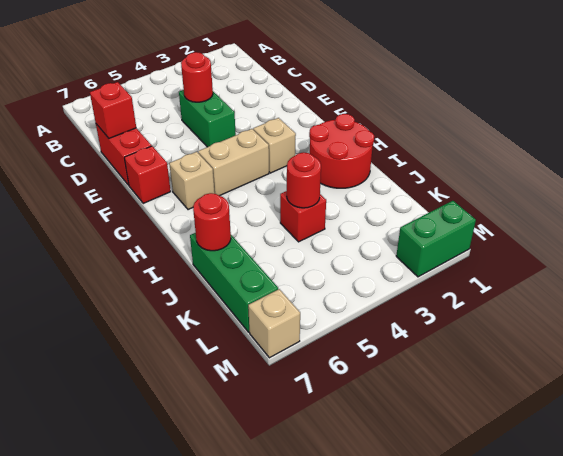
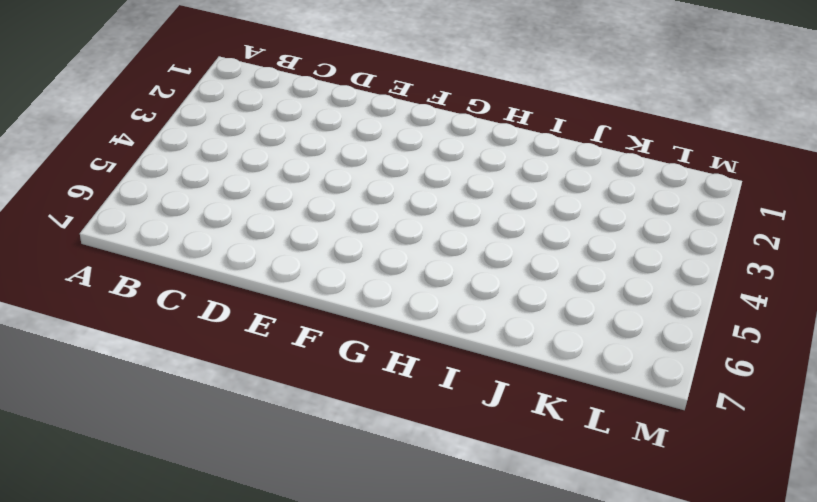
none -> green brick D4:E4 level 1
none -> red brick D7:E7 level 1
none -> red brick F7 level 1

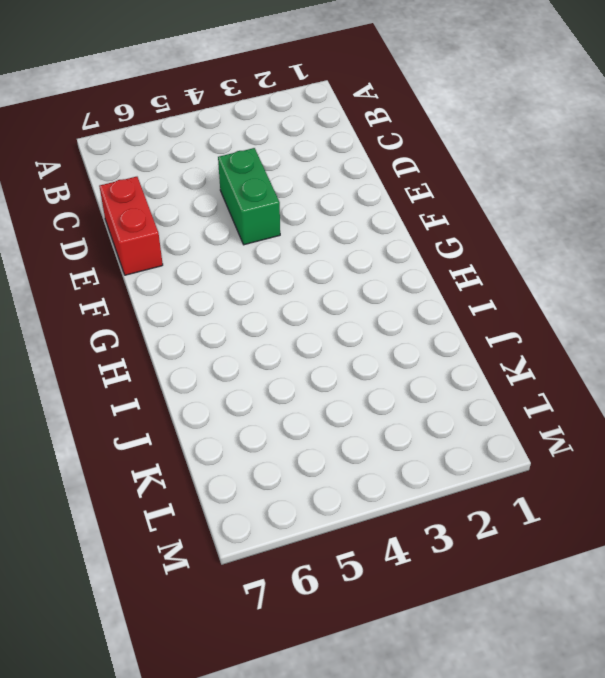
none -> red brick F7 level 1
none -> tan brick G3 level 1
none -> tan brick G4:G5 level 1

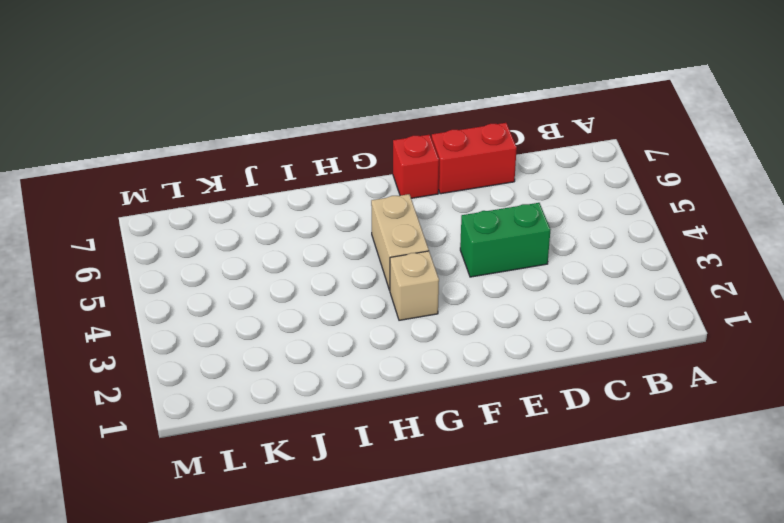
none -> tan brick G6 level 1
none -> red round brick H1:I2 level 1
none -> red brick J4 level 1

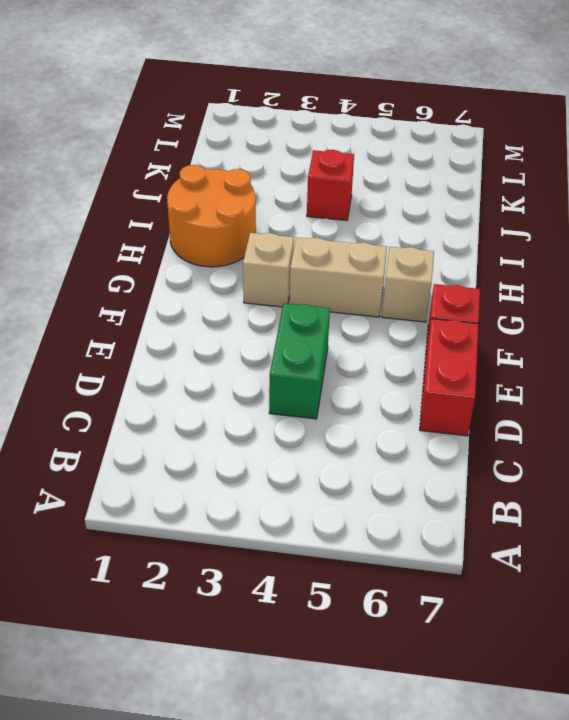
orange round brick H1:I2 level 1 -> red round brick H1:I2 level 1
none -> green brick J7:L7 level 1
none -> green brick M1:M2 level 1
none -> tan brick M7 level 1

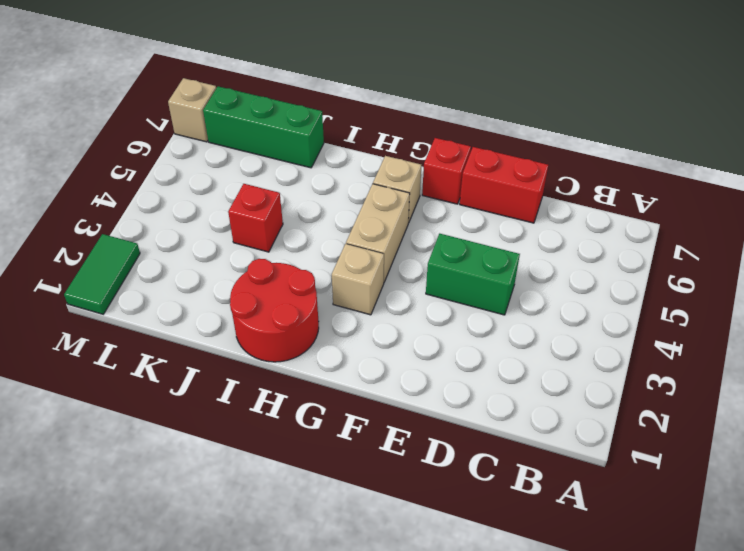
green tile M1:M2 level 1 -> green brick M1:M2 level 1
none -> red round brick D4 level 2
none -> red brick D7 level 2
none -> red round brick J4 level 2

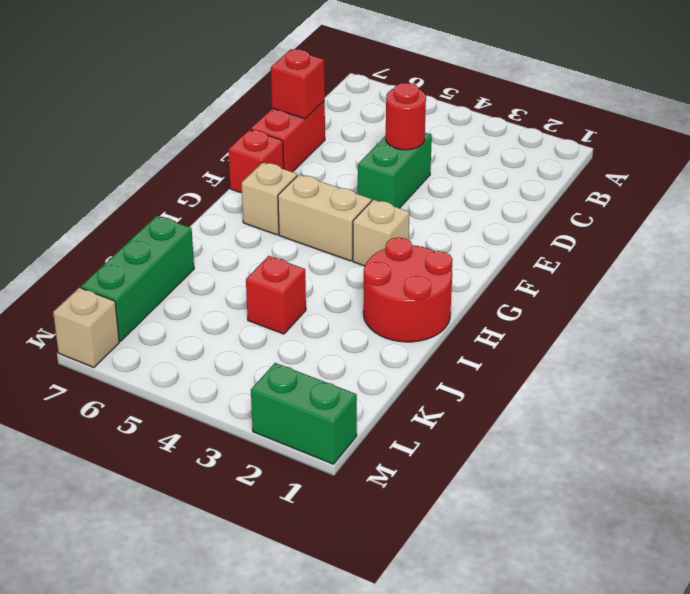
none -> red round brick J4 level 2
none -> red round brick J7 level 2

